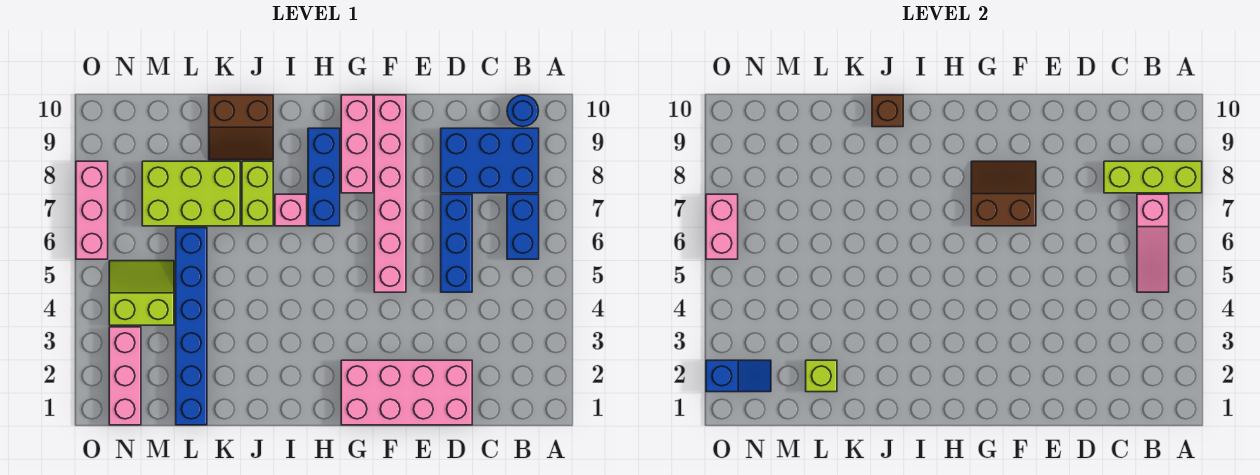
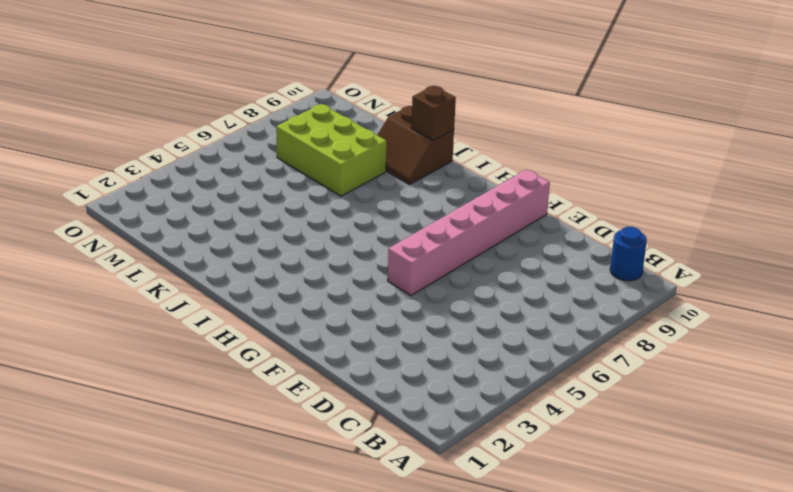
none -> blue brick B6:B7 level 1
none -> blue brick B8:D9 level 1
none -> pink brick D1:G2 level 1

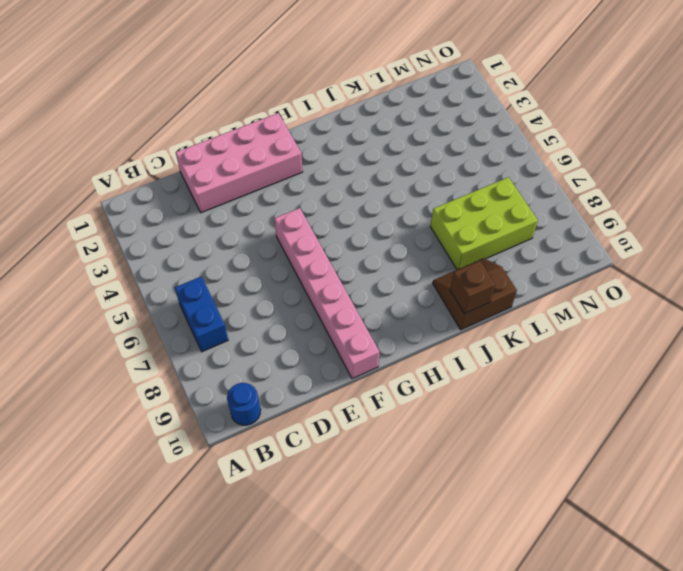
none -> blue brick B8:D9 level 1
none -> blue brick D5:D7 level 1
none -> pink brick G8:G10 level 1

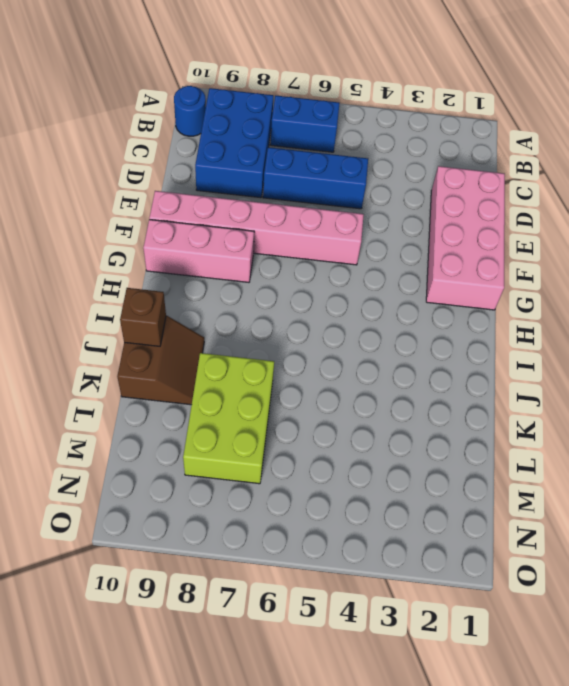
none -> blue brick H7:H9 level 1
none -> pink brick I7 level 1
none -> lime brick J7:J8 level 1

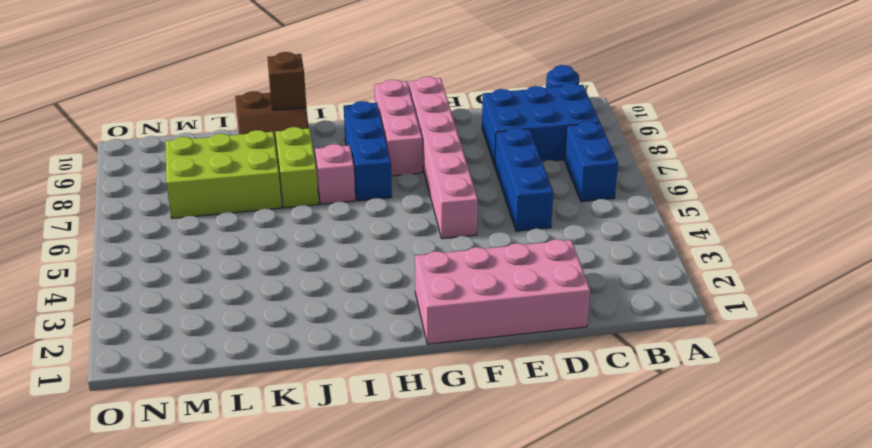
none -> blue brick L1:L6 level 1
none -> lime slope M4:N5 level 1 top 4
none -> pink brick N1:N3 level 1

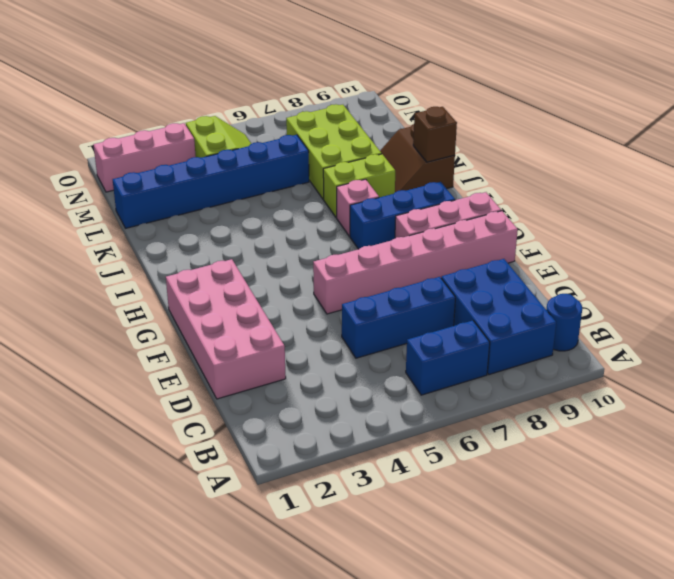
none -> pink brick O6:O8 level 1
none -> lime brick A8:C8 level 2
none -> pink slope B5:B7 level 2 top 7

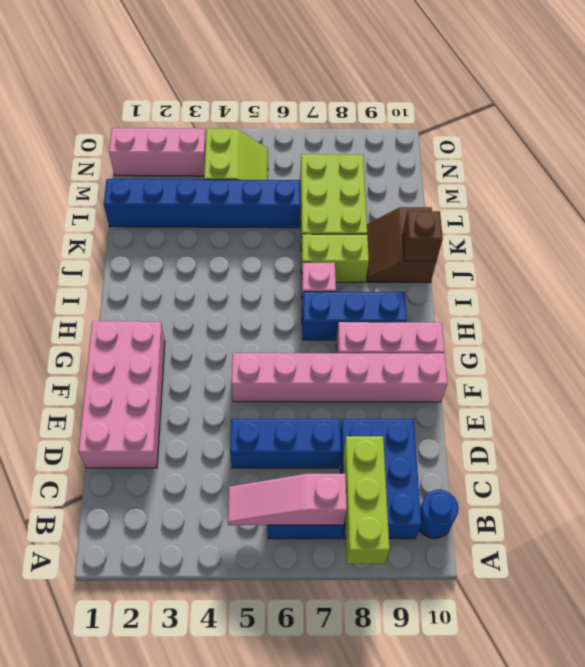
none -> pink brick O6:O8 level 1
none -> brown slope F7:G8 level 2 top 7
none -> lime brick L2 level 2

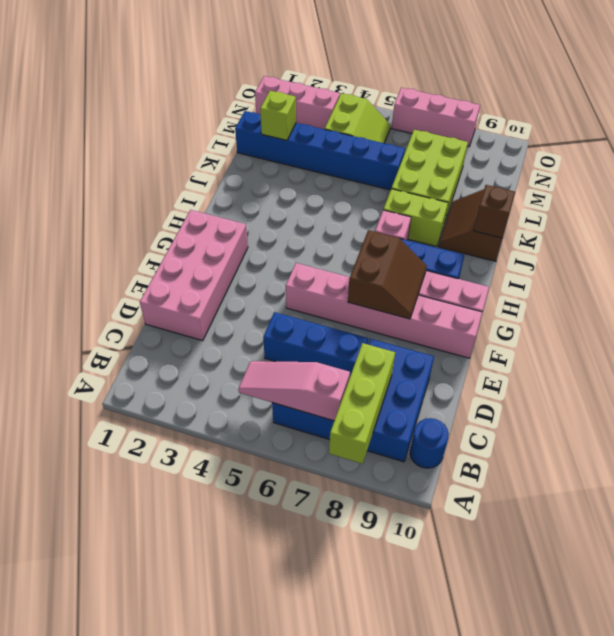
none -> blue slope N2:O2 level 2 top O
none -> pink brick O6:O7 level 2

